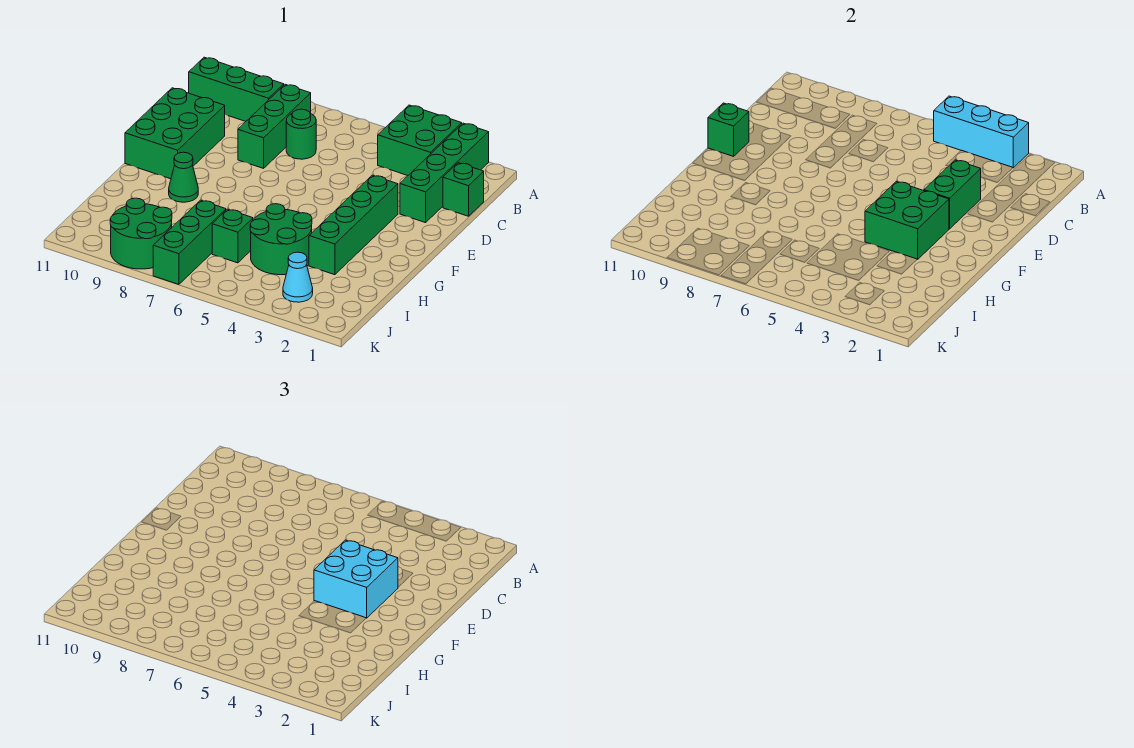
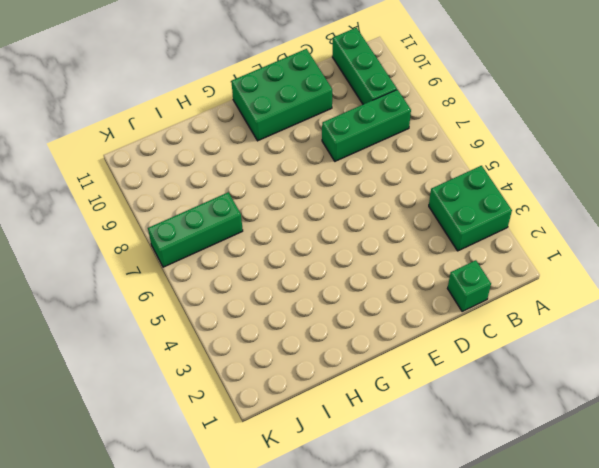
none -> green brick A2:D2 level 1
none -> green round brick C7 level 1
none -> green brick E3:H3 level 1

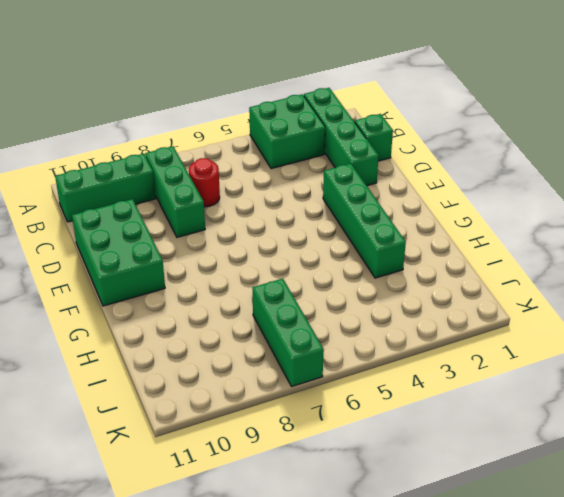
red round brick C7 level 1 -> green round brick C7 level 1
none -> green cone G9 level 1
none -> green round brick H4:I5 level 1
none -> green brick I6 level 1

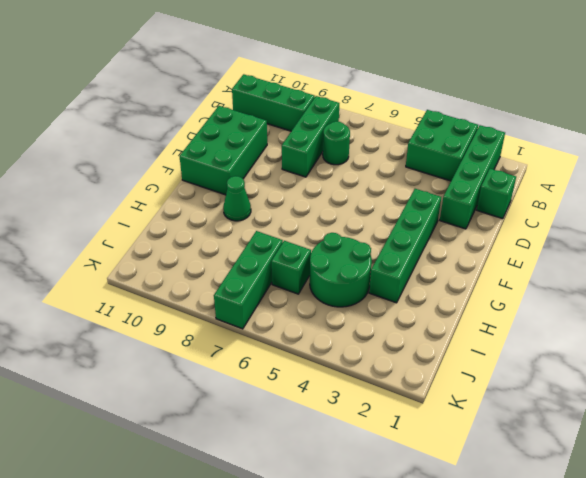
none -> cyan cone J3 level 1
none -> green round brick J8:K9 level 1
none -> cyan brick A3:A5 level 2

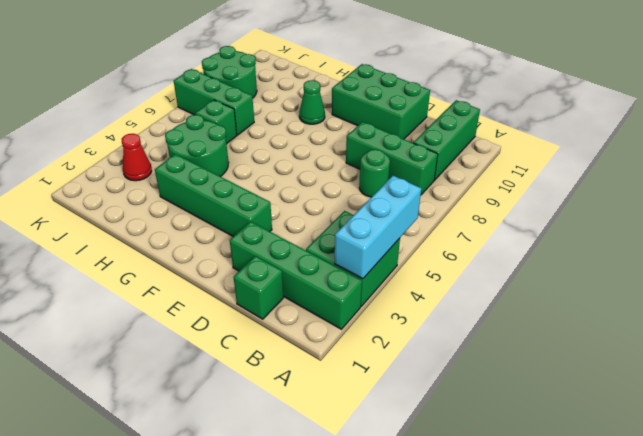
red cone J3 level 1 -> cyan cone J3 level 1
none -> green brick D3:E3 level 2
none -> green brick E11 level 2
none -> green brick F3:G4 level 2

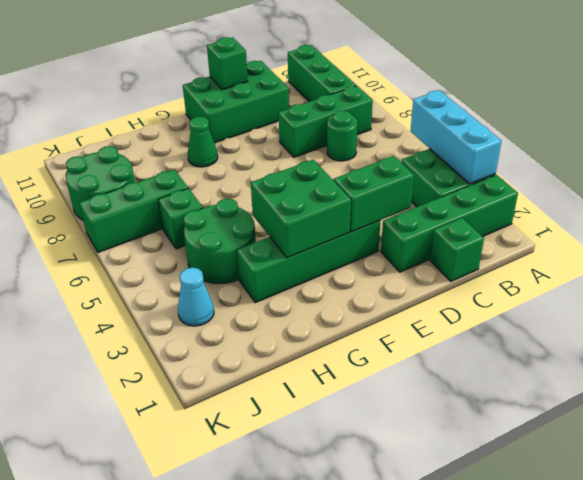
none -> cyan brick E3:F4 level 3

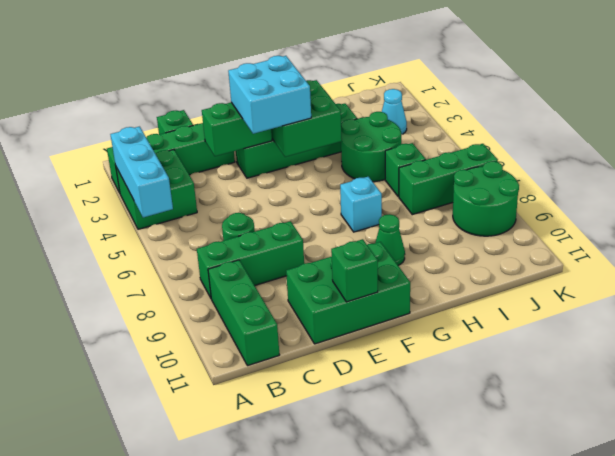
cyan brick G7 level 1 -> none

